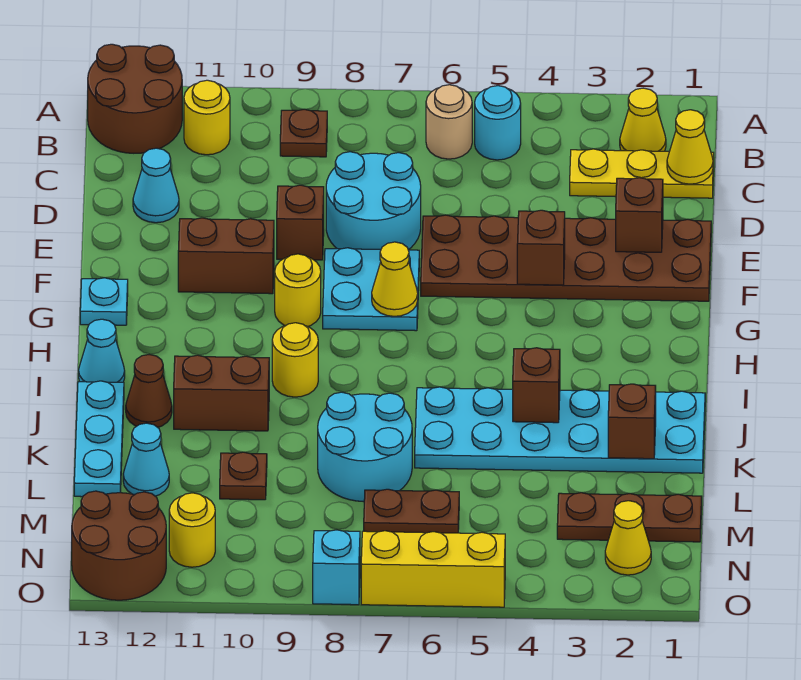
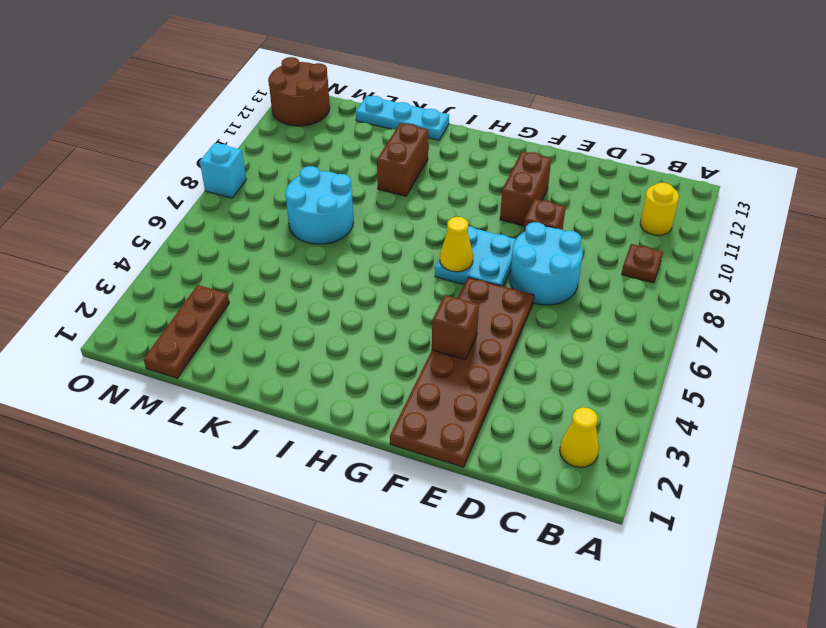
none -> brown round brick A12:B13 level 1
none -> cyan round brick B5 level 1
none -> tan round brick B6 level 1
none -> yellow plate C1:C3 level 1

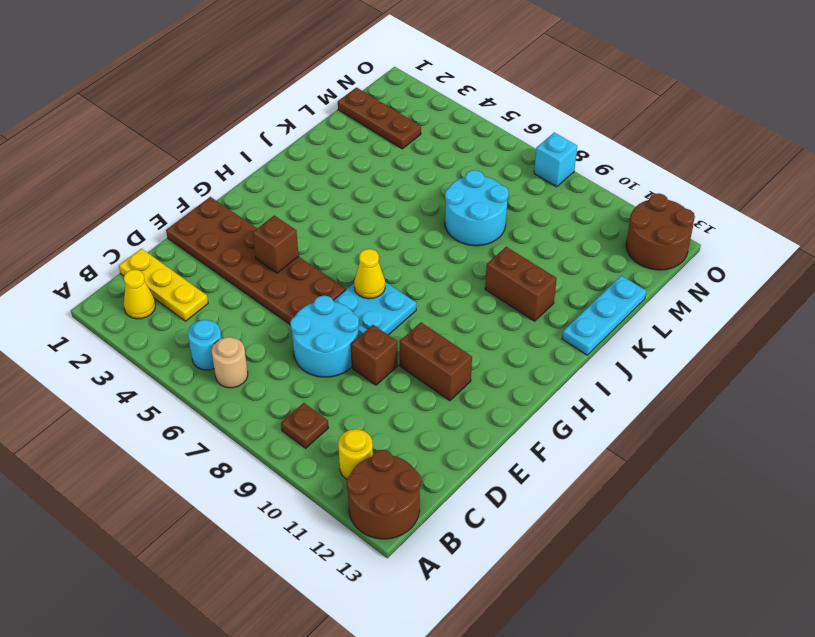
none -> cyan cone D12 level 1
none -> yellow round brick G9 level 1
none -> cyan plate G13 level 1
none -> yellow round brick I9 level 1

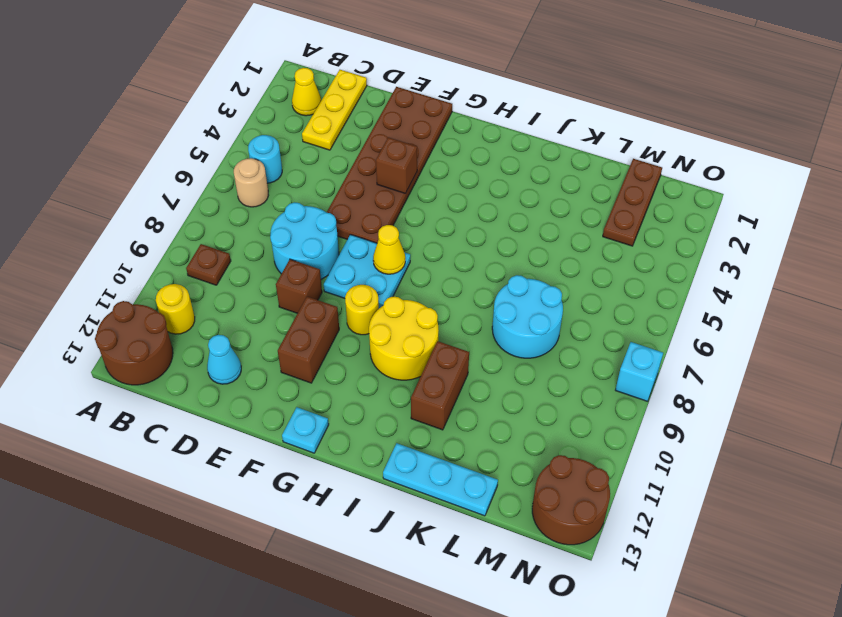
yellow round brick H9:I10 level 1 -> yellow round brick I9 level 1
none -> cyan cone I13 level 1
none -> cyan plate J1:K6 level 1
none -> brown cone J12 level 1
none -> brown plate L10 level 1

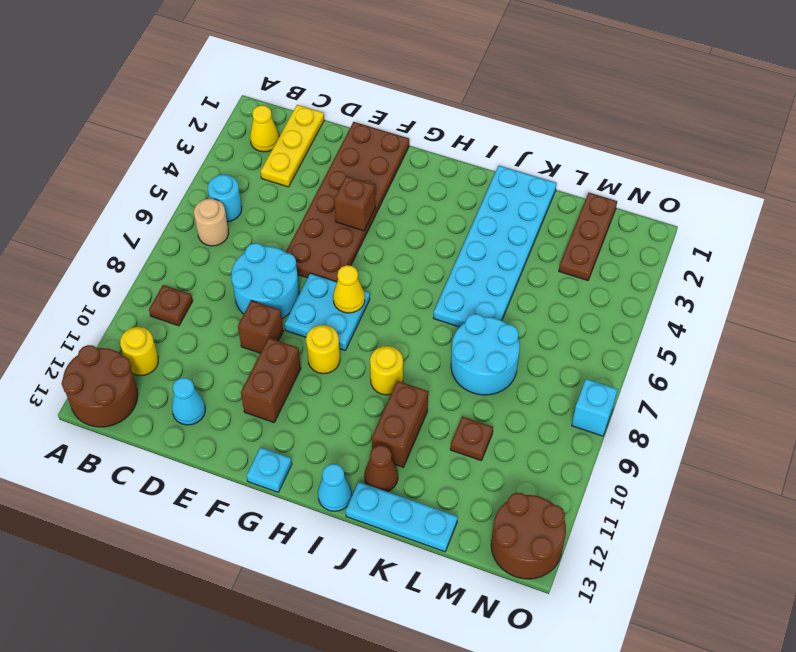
none -> cyan cone L12 level 1
none -> brown plate M6:M7 level 1
none -> yellow cone N2 level 1
none -> yellow round brick N11 level 1

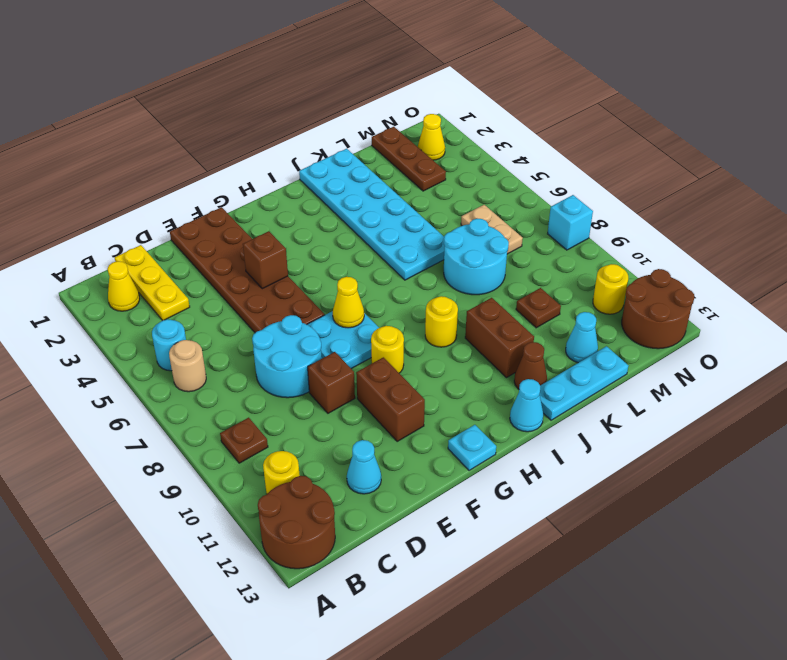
tan plate M6:M7 level 1 -> brown plate M6:M7 level 1
none -> yellow brick O5:O7 level 1
none -> yellow cone C1 level 2
none -> brown brick E2 level 2
none -> brown brick J4 level 2

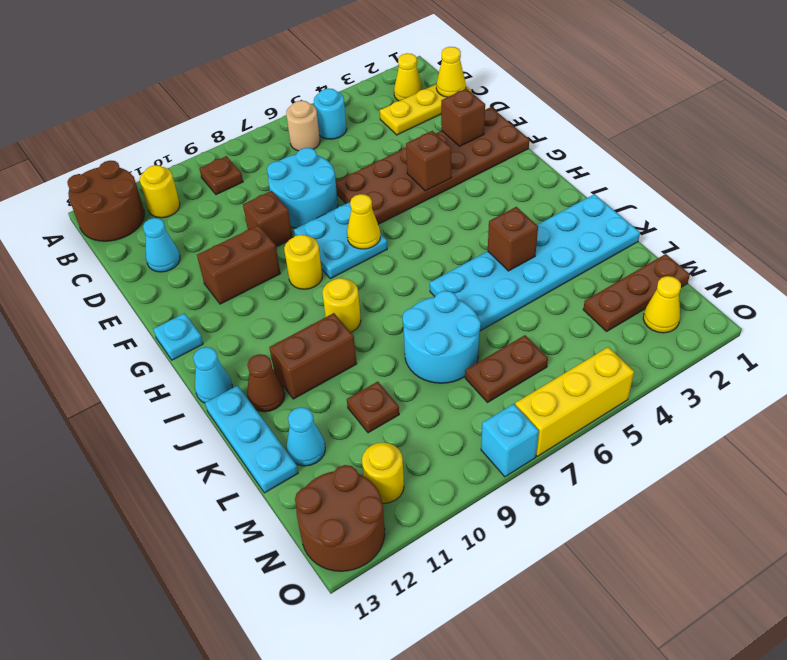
none -> brown brick K2 level 2

